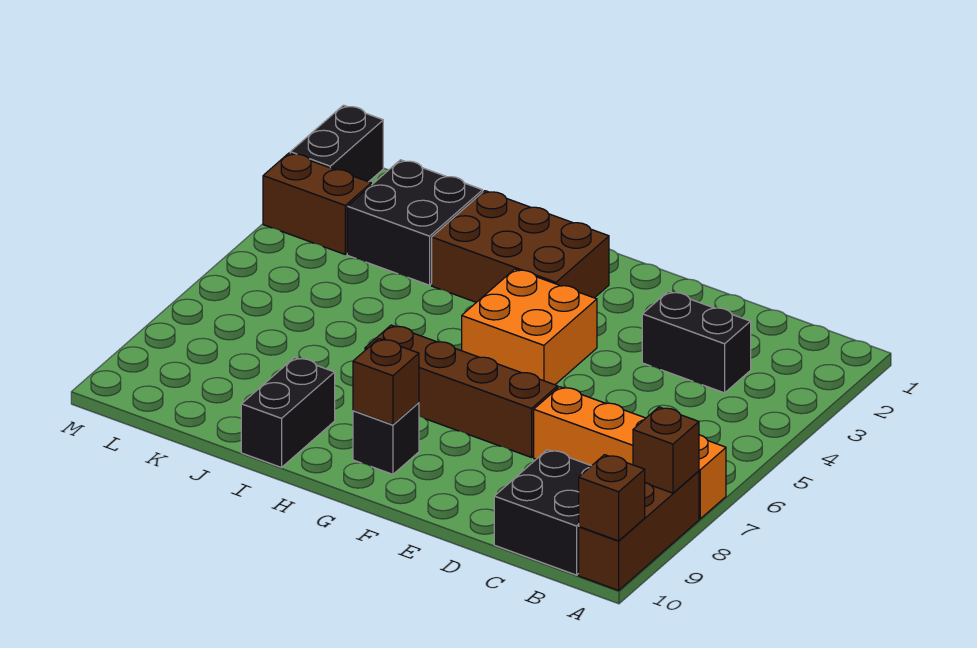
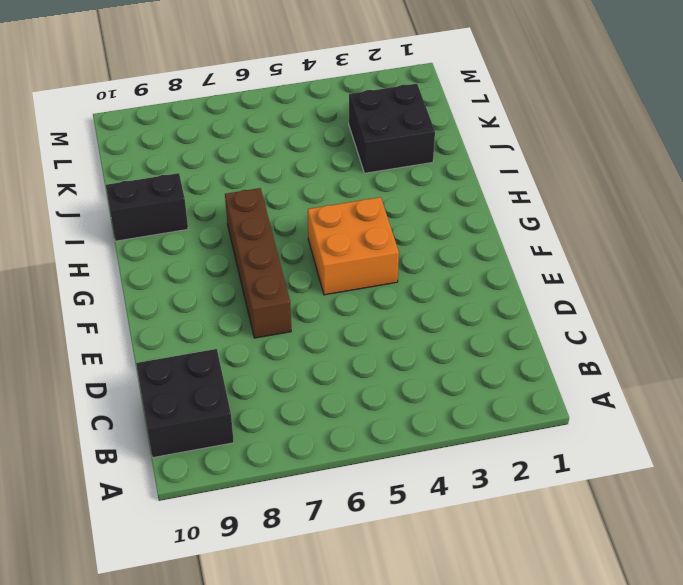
none -> orange brick A7:D7 level 1
none -> brown brick A8:A10 level 1
none -> black brick C3:D3 level 1

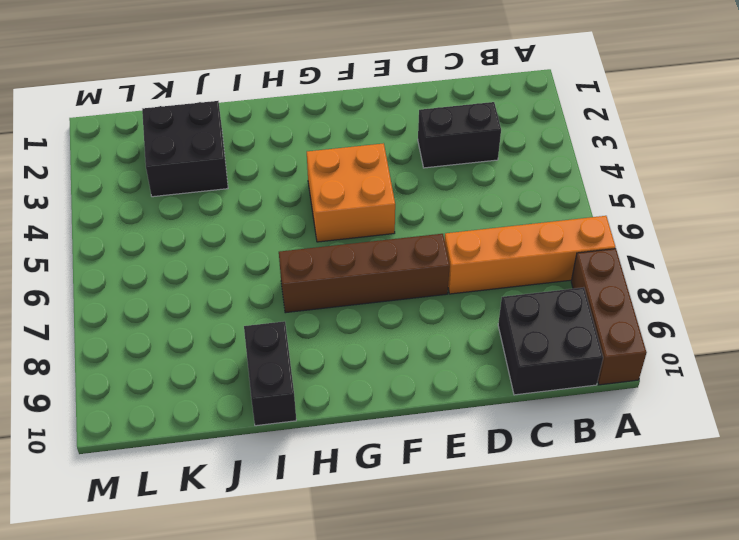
none -> brown brick G2:I3 level 1
none -> black brick G9 level 1
none -> brown brick L3:M3 level 1

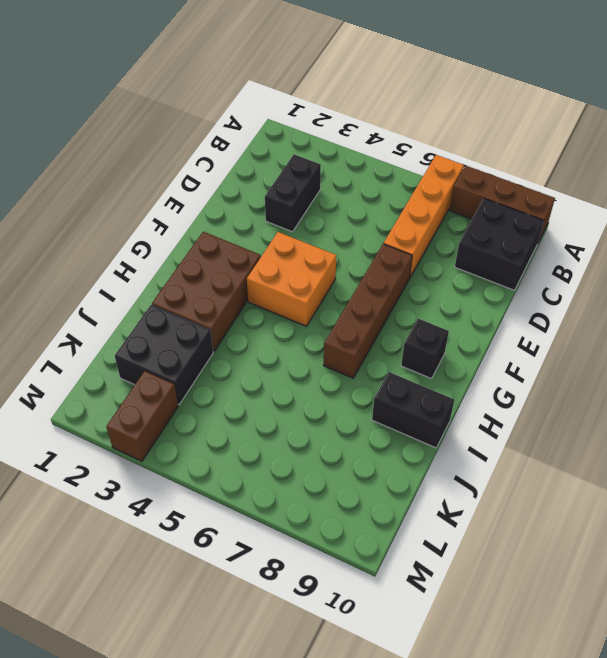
none -> black brick M1:M2 level 1
none -> brown brick A8 level 2
none -> brown brick A10 level 2

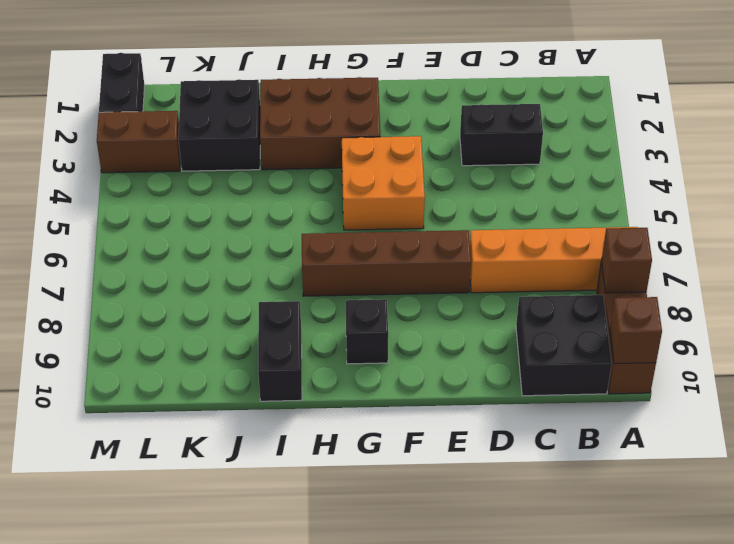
none -> brown brick G9 level 2

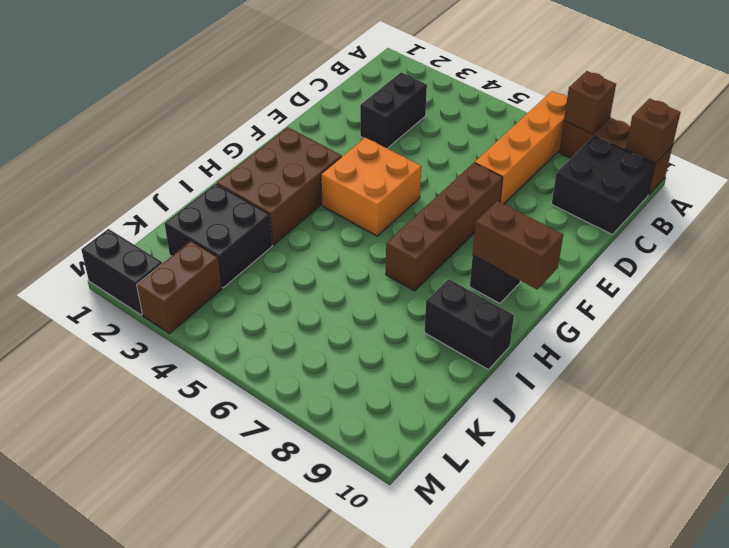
brown brick G9:G10 level 2 -> brown brick G9 level 2

